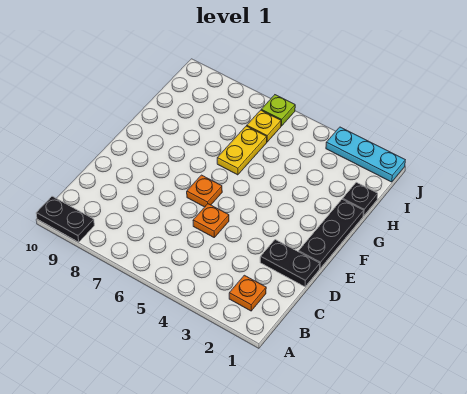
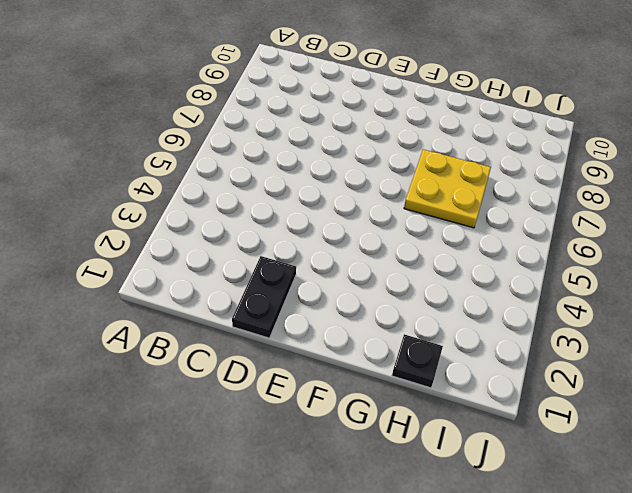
yellow plate G6:H7 level 1 -> yellow plate G6:H6 level 1
none -> black plate A9:A10 level 1
none -> orange plate B2 level 1

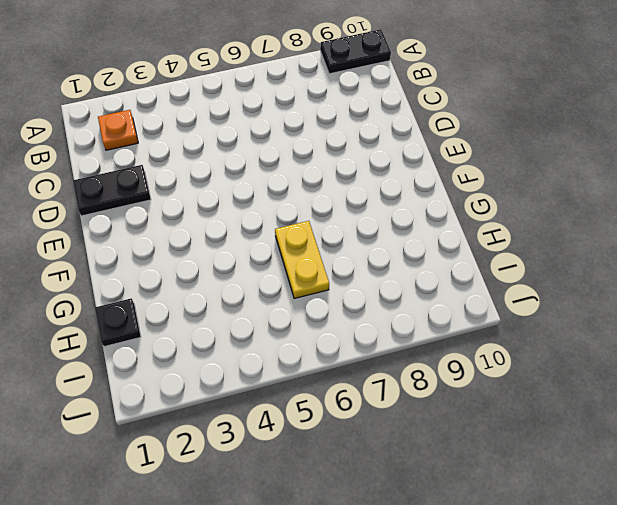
none -> orange plate D5 level 1
none -> black plate E1:G1 level 1

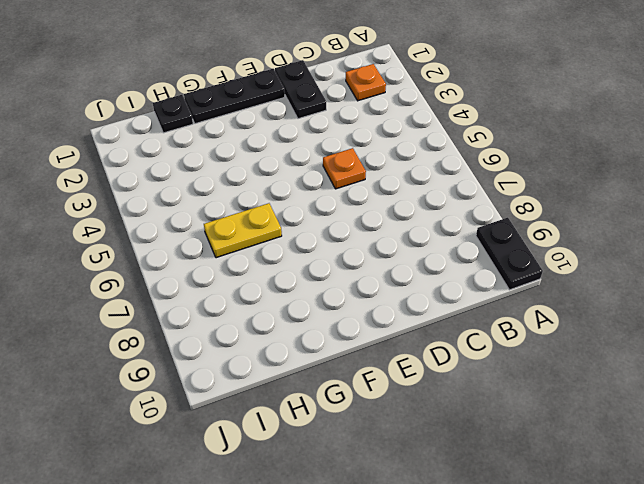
none -> orange plate E6 level 1
none -> yellow plate I6 level 1

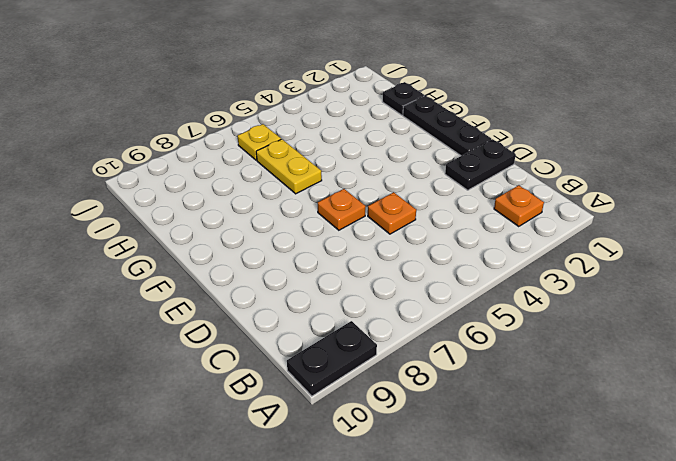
none -> cyan plate J1:J3 level 1
none -> lime plate J6 level 1

